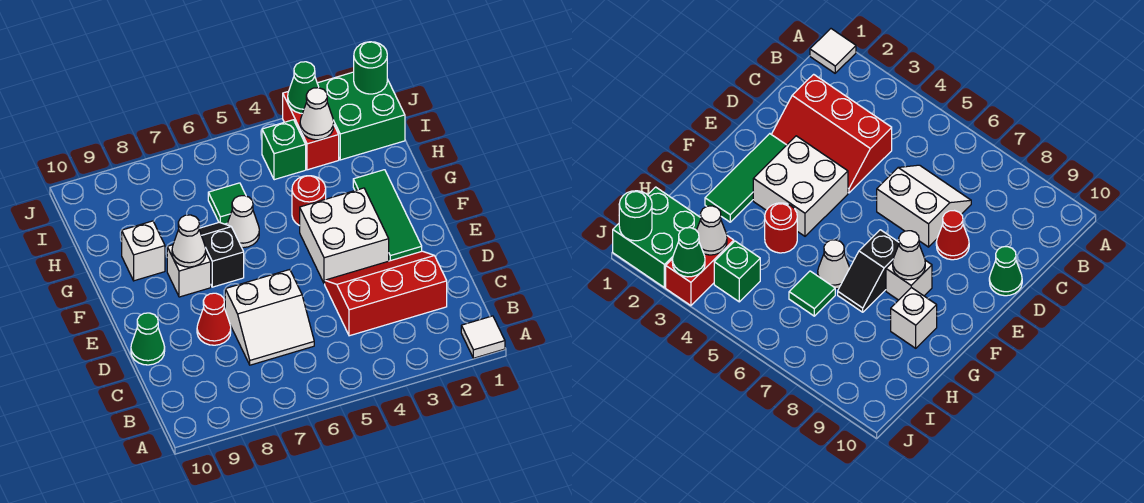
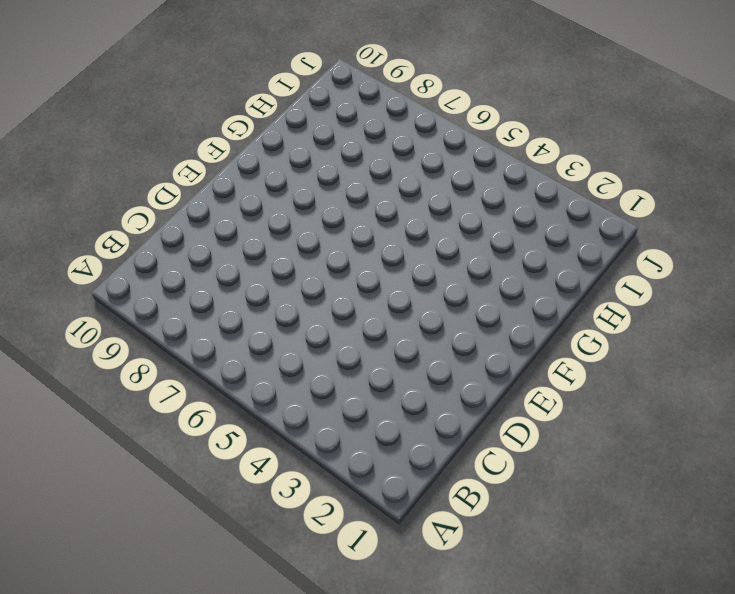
none -> white tile A1 level 1
none -> red slope C2:D4 level 1 top C
none -> white slope C6:D7 level 1 top D

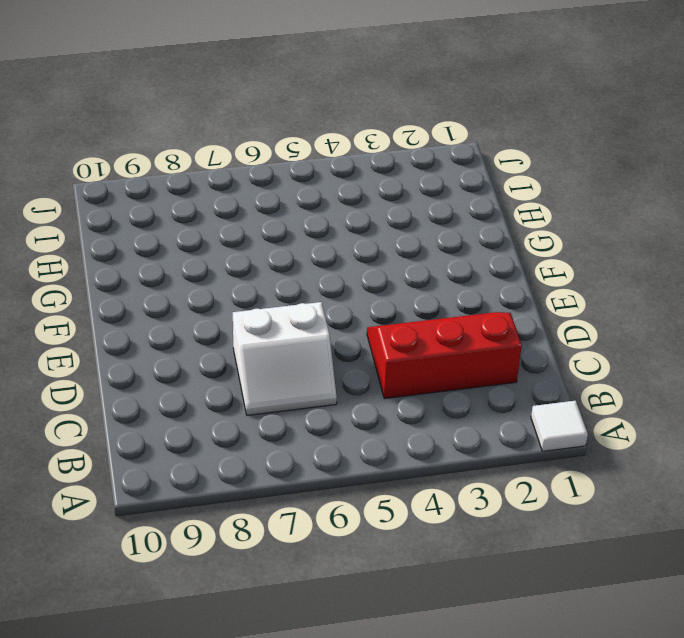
none -> red cone D8 level 1
none -> green cone D10 level 1
none -> green tile E2:G2 level 1

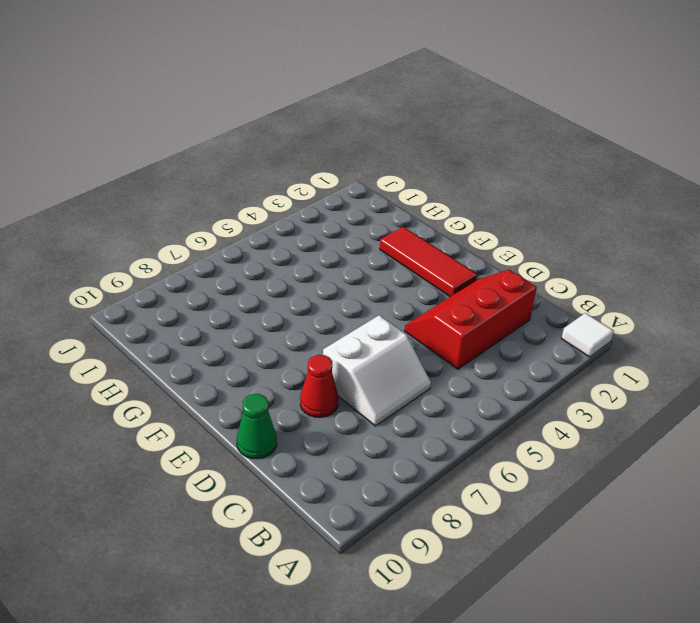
red tile E2:G2 level 1 -> green tile E2:G2 level 1
none -> white brick E3:F4 level 1
none -> black slope F7:G7 level 1 top F
none -> white brick F8 level 1

